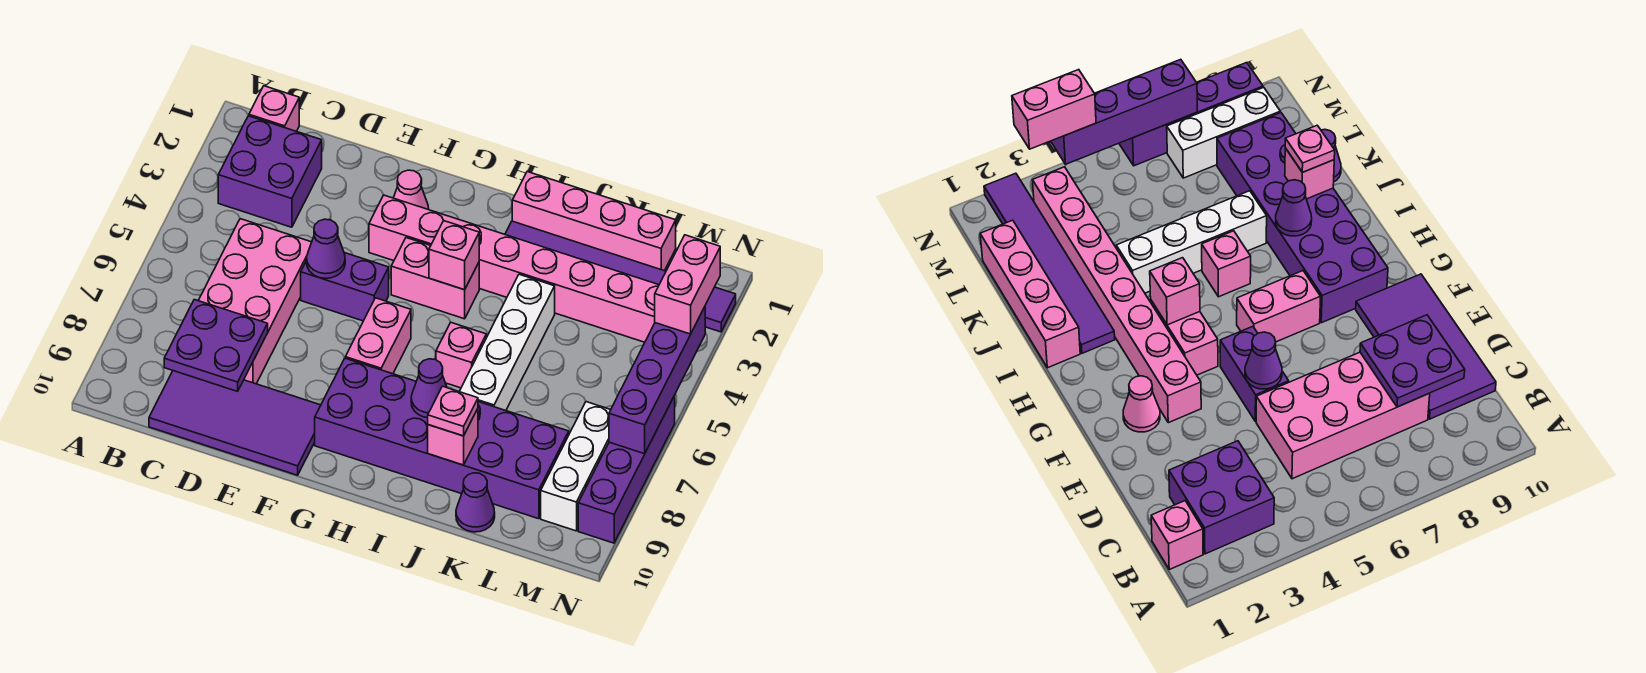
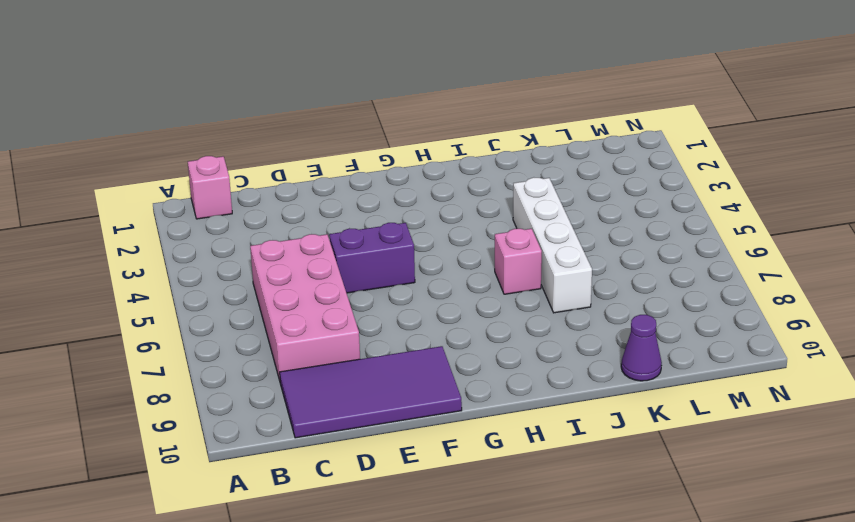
none -> purple brick B2:C3 level 1
none -> pink cone F2 level 1
none -> pink brick F3:M3 level 1

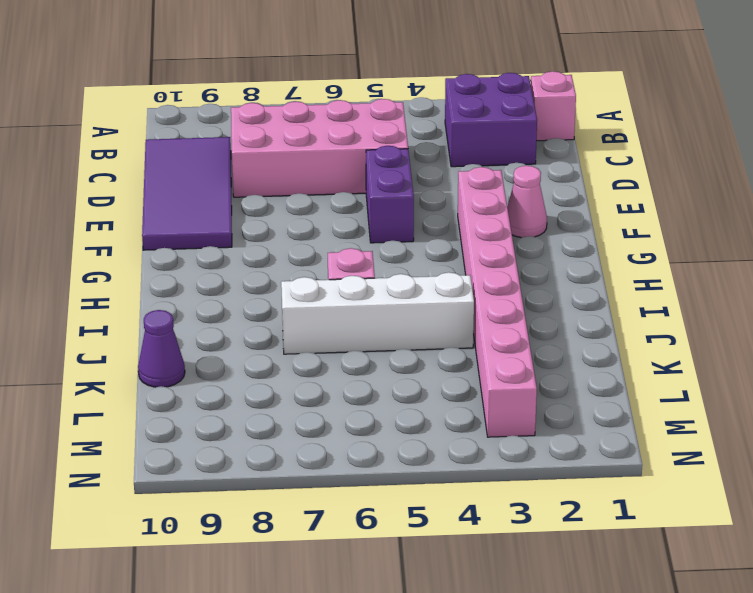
none -> pink brick G4:H4 level 1
none -> pink brick G6:G7 level 1
none -> purple brick G8:L9 level 1

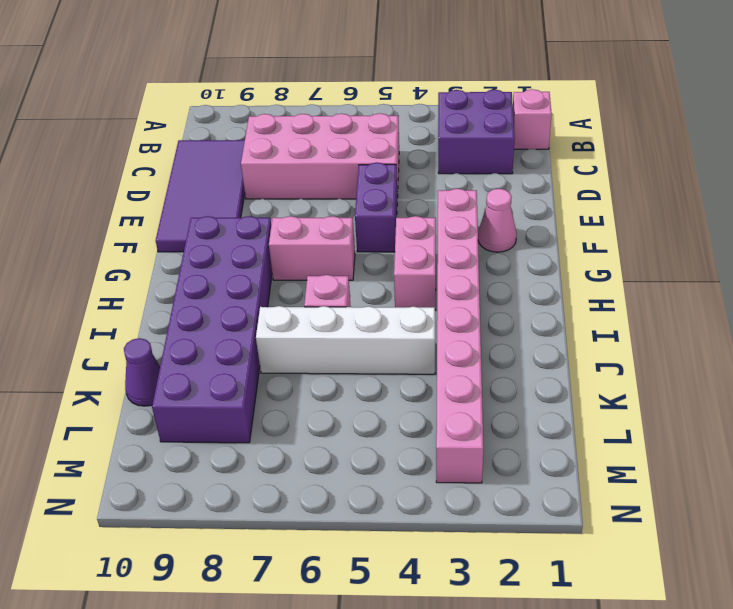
none -> pink brick I1:L1 level 1
none -> purple tile I2:N2 level 1
none -> white brick M7:M9 level 1

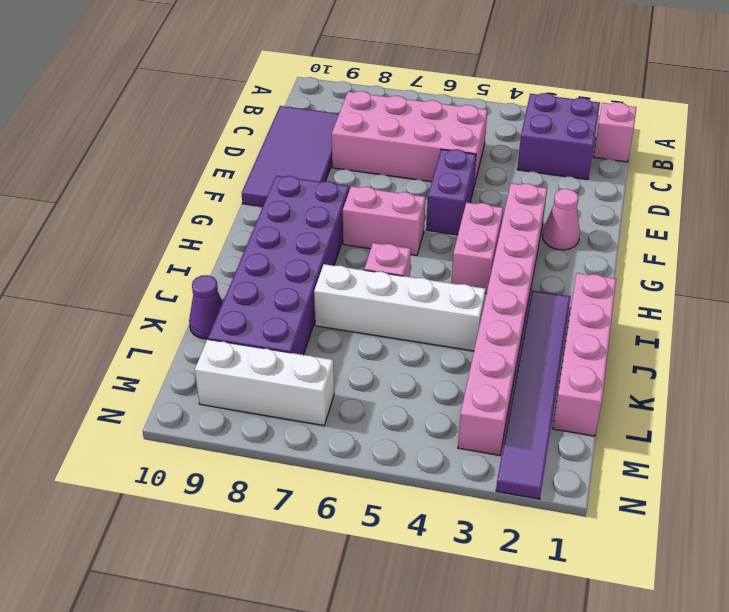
none -> purple brick N6:N9 level 1
none -> purple plate C8:D9 level 2
none -> purple cone E5 level 2

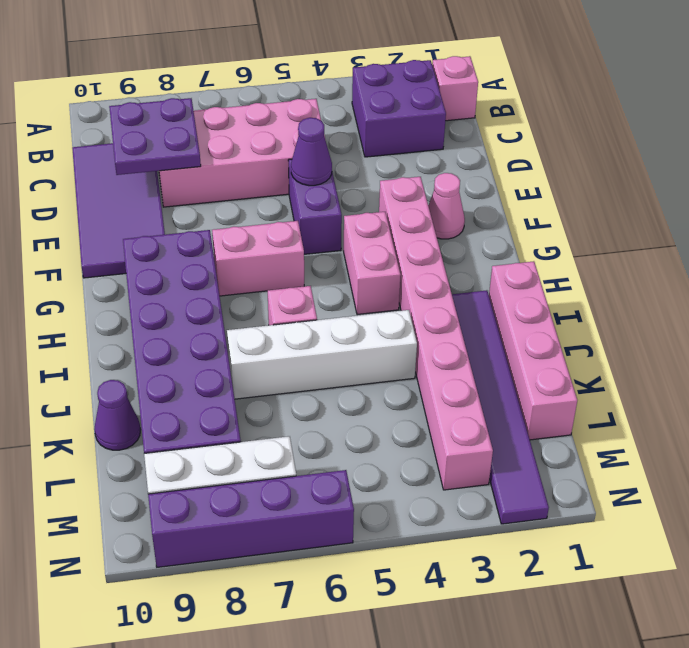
none -> pink brick H4 level 2
none -> purple cone I8 level 2
none -> pink brick J9 level 2

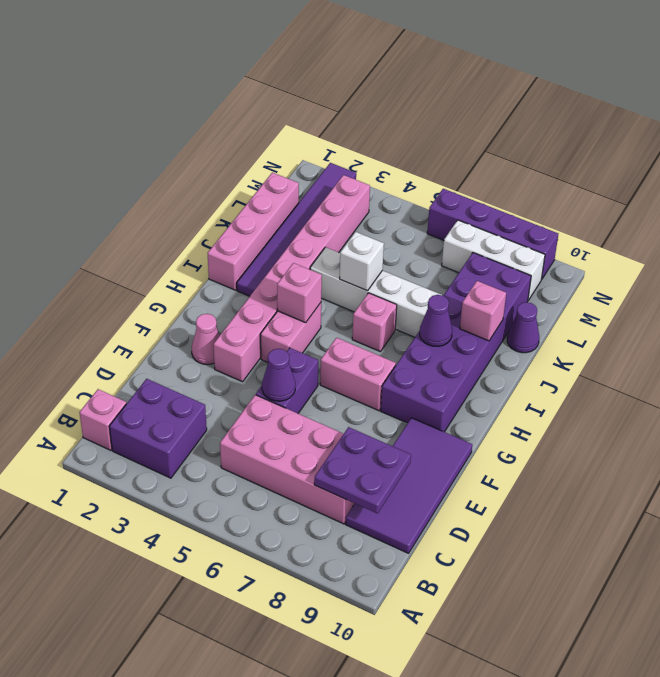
white brick J5 level 2 -> none
none -> purple brick N4:N7 level 2
none -> pink plate J9 level 3
none -> pink brick N3:N4 level 3

